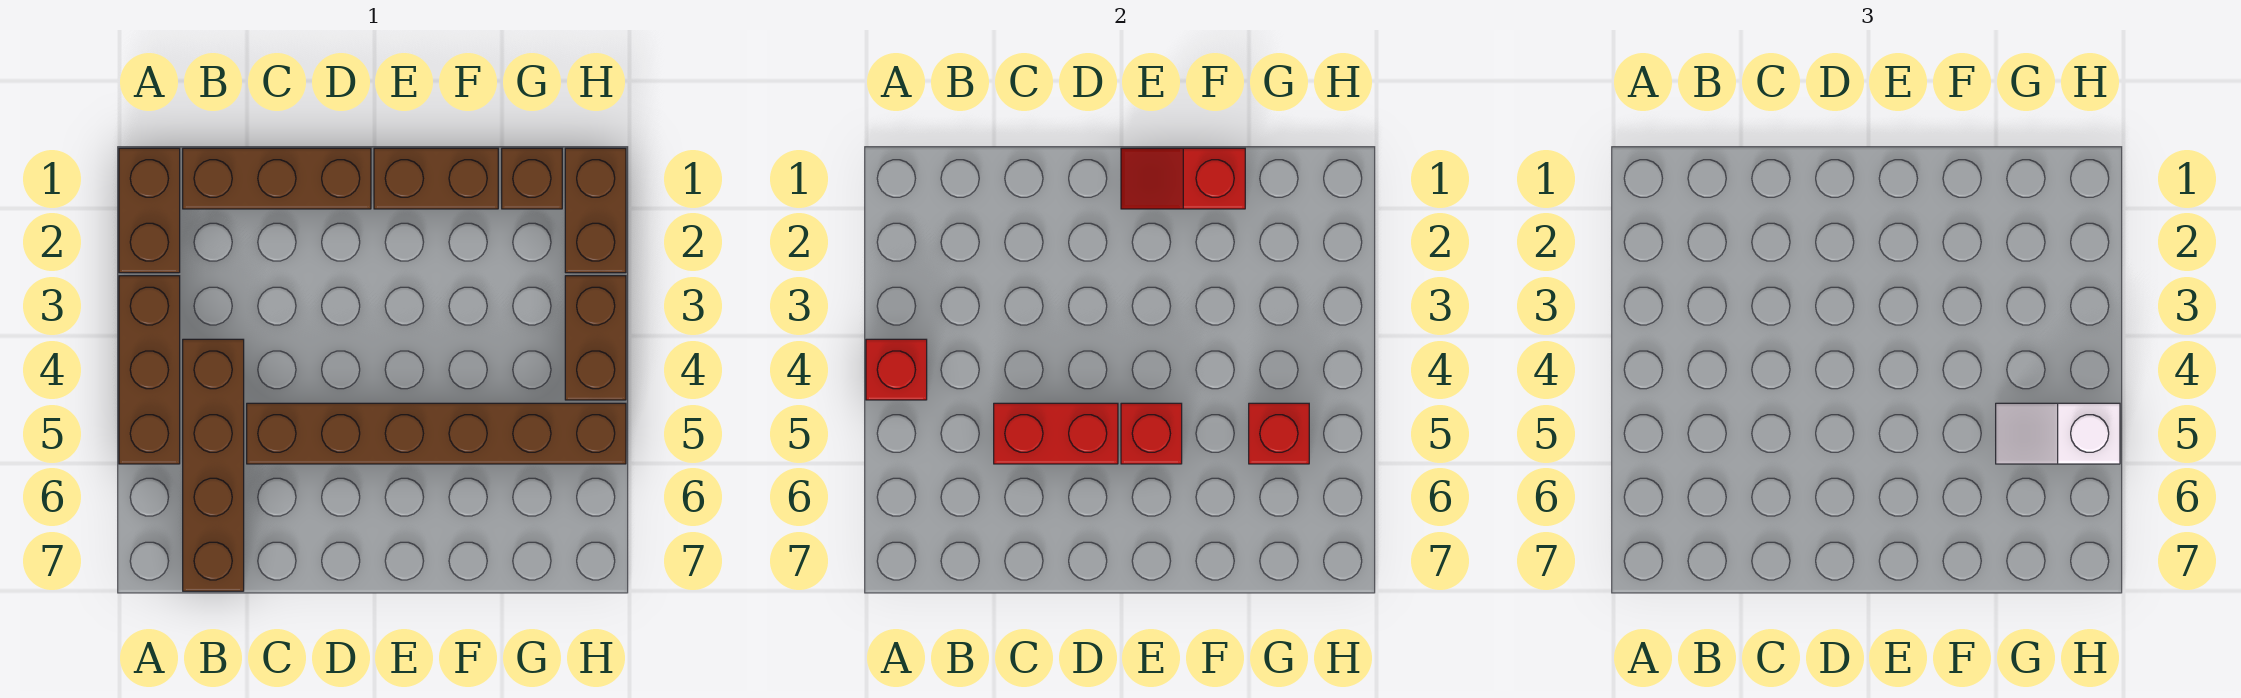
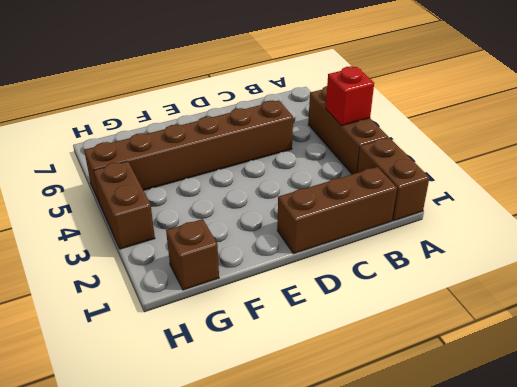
none -> brown brick B4:B7 level 1
none -> brown brick E1:F1 level 1
none -> brown brick H1:H2 level 1

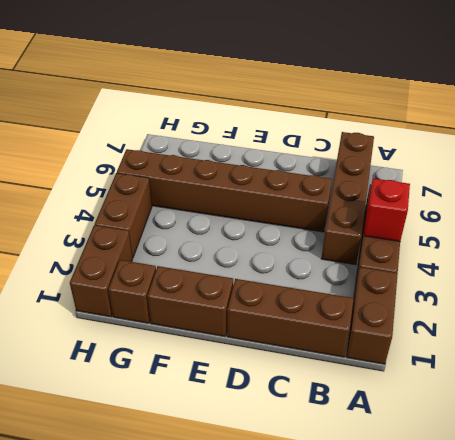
none -> red brick C5:D5 level 2
none -> red slope E1:F1 level 2 top F
none -> red brick E5 level 2

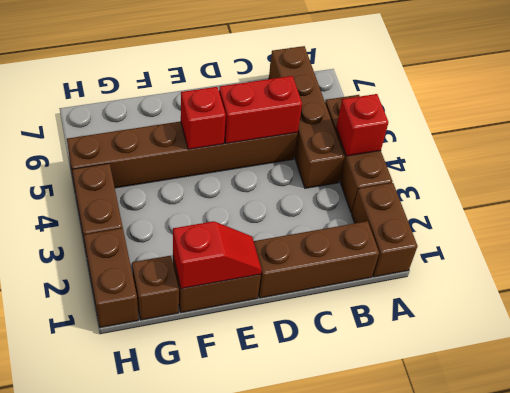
none -> red brick G5 level 2
none -> white slope G5:H5 level 3 top H

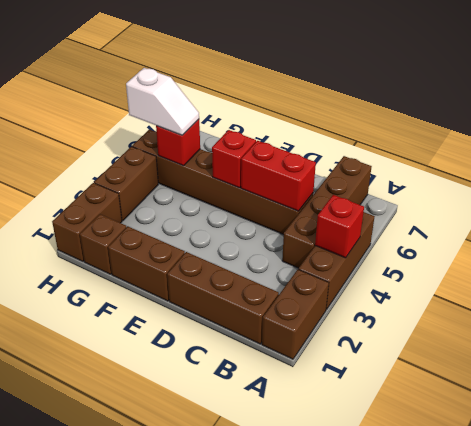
none -> red slope E1:F1 level 2 top F

